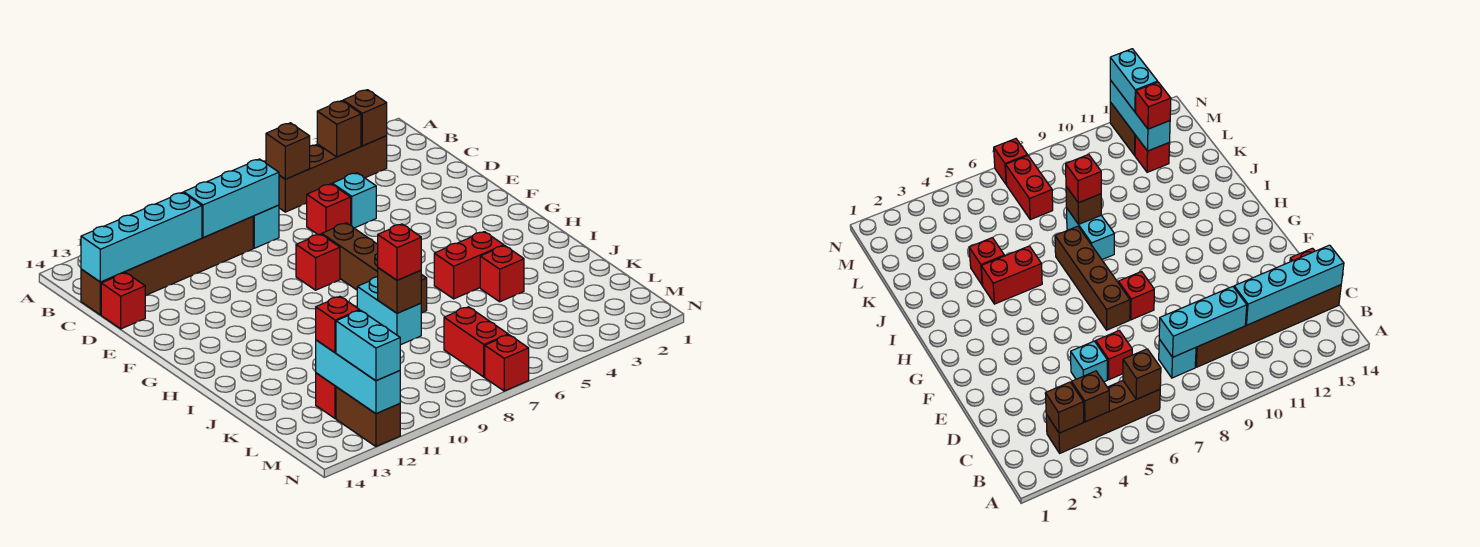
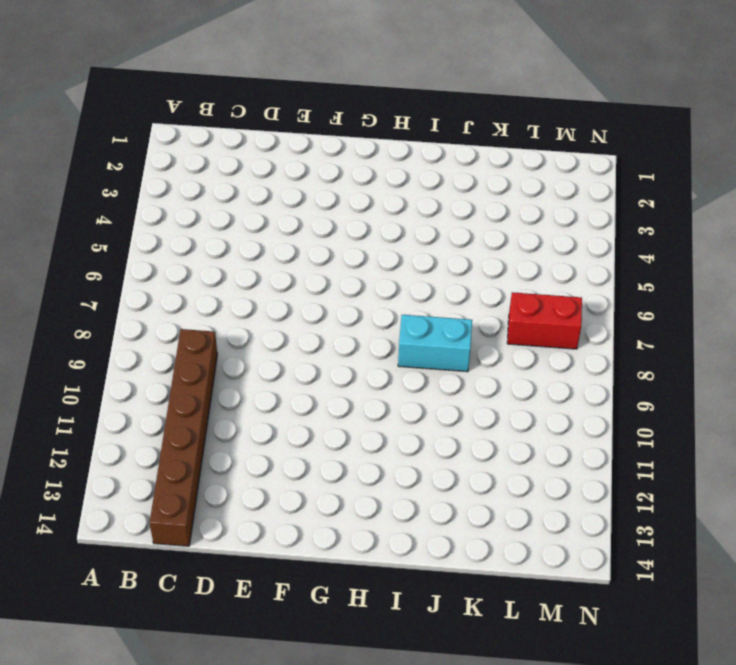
none -> brown brick B3:B6 level 1
none -> cyan brick C8 level 1
none -> cyan brick D5 level 1

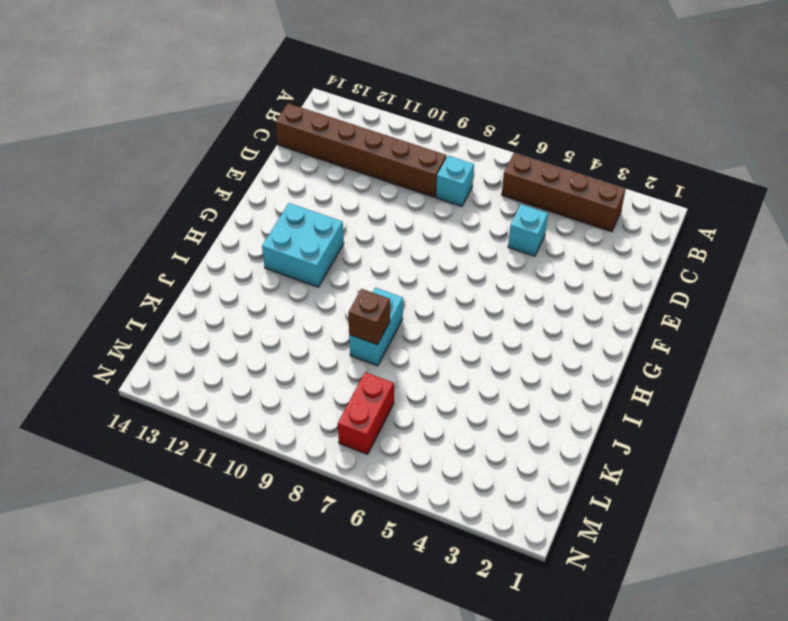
cyan brick G11:H12 level 1 -> none
none -> red brick D6 level 1
none -> red brick D14 level 1
none -> brown brick F7:I7 level 1

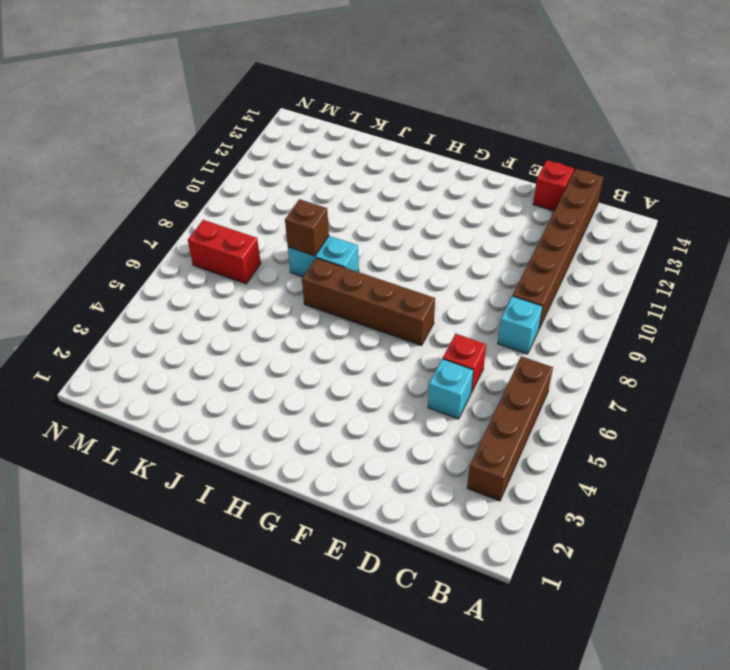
none -> red brick F8 level 1
none -> red brick I4:I5 level 1
none -> red brick J4 level 1

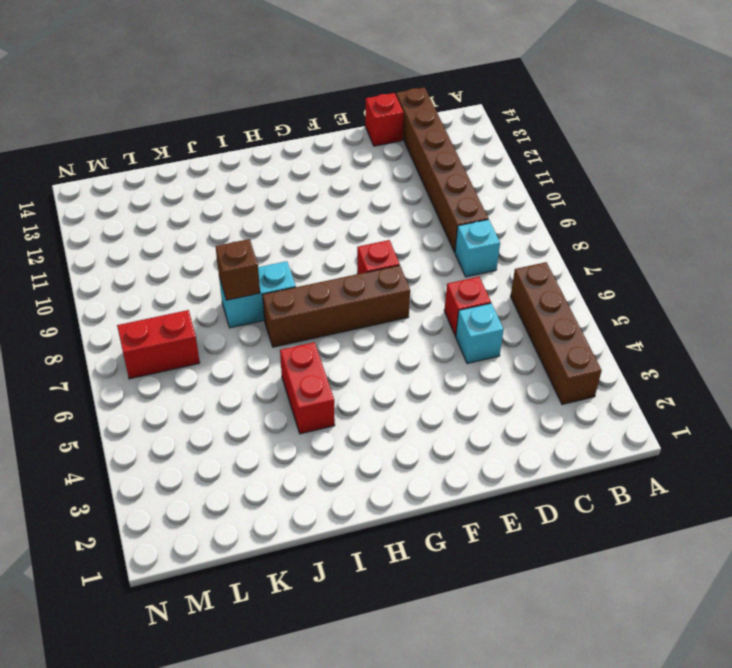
none -> red brick J4 level 1
none -> red brick L12 level 1
none -> brown brick M12:N12 level 1

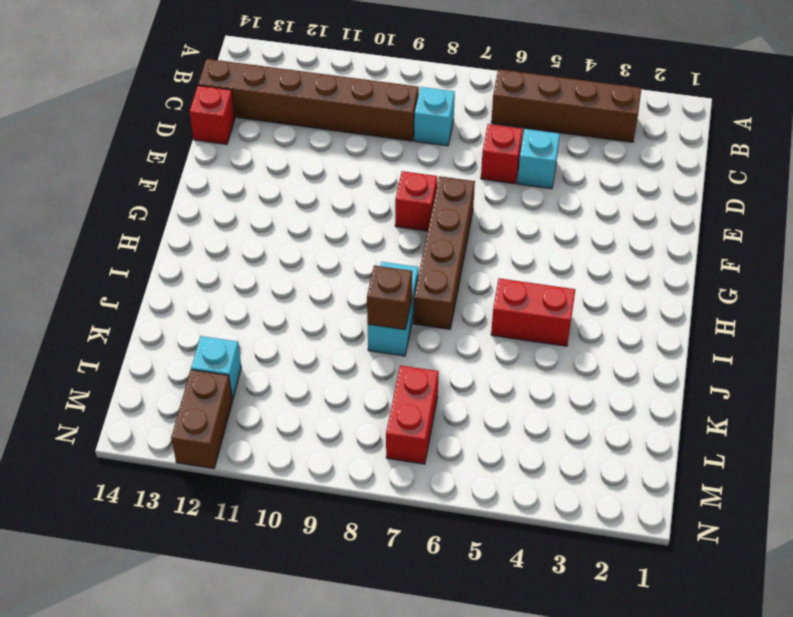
cyan brick L12 level 1 -> red brick L12 level 1
none -> red brick J4 level 1
none -> red brick N7 level 1
none -> brown brick B3 level 2

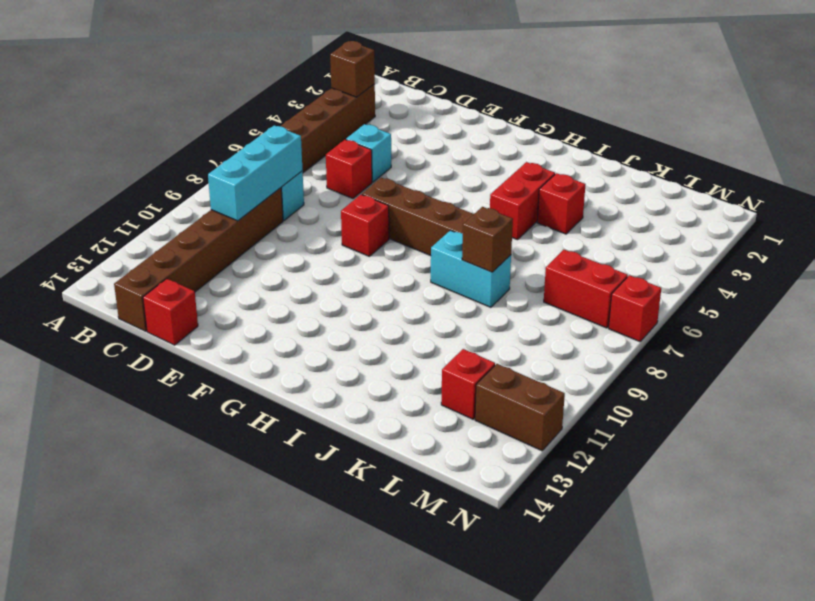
none -> brown brick B4 level 2
none -> brown brick B6 level 2
none -> cyan brick C11:C14 level 2

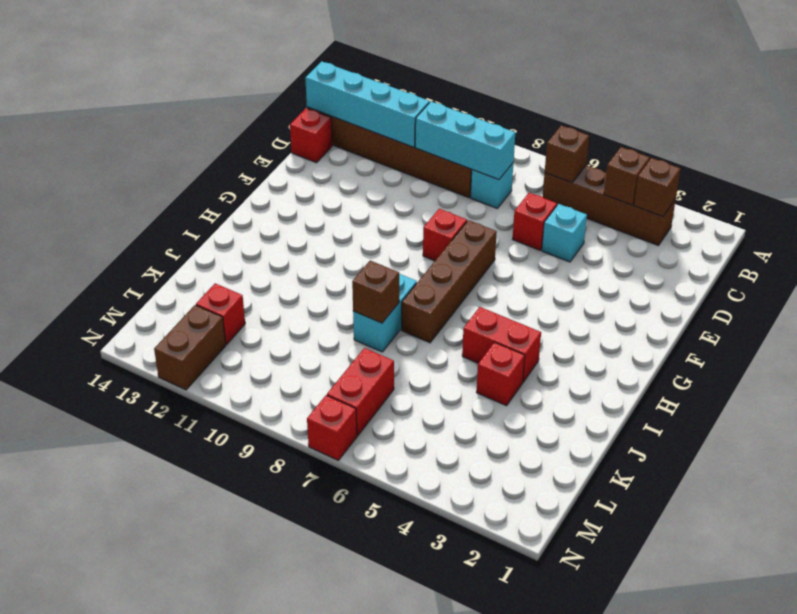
none -> cyan brick L12:N12 level 2
none -> red brick J8 level 3
none -> red brick L12 level 3

